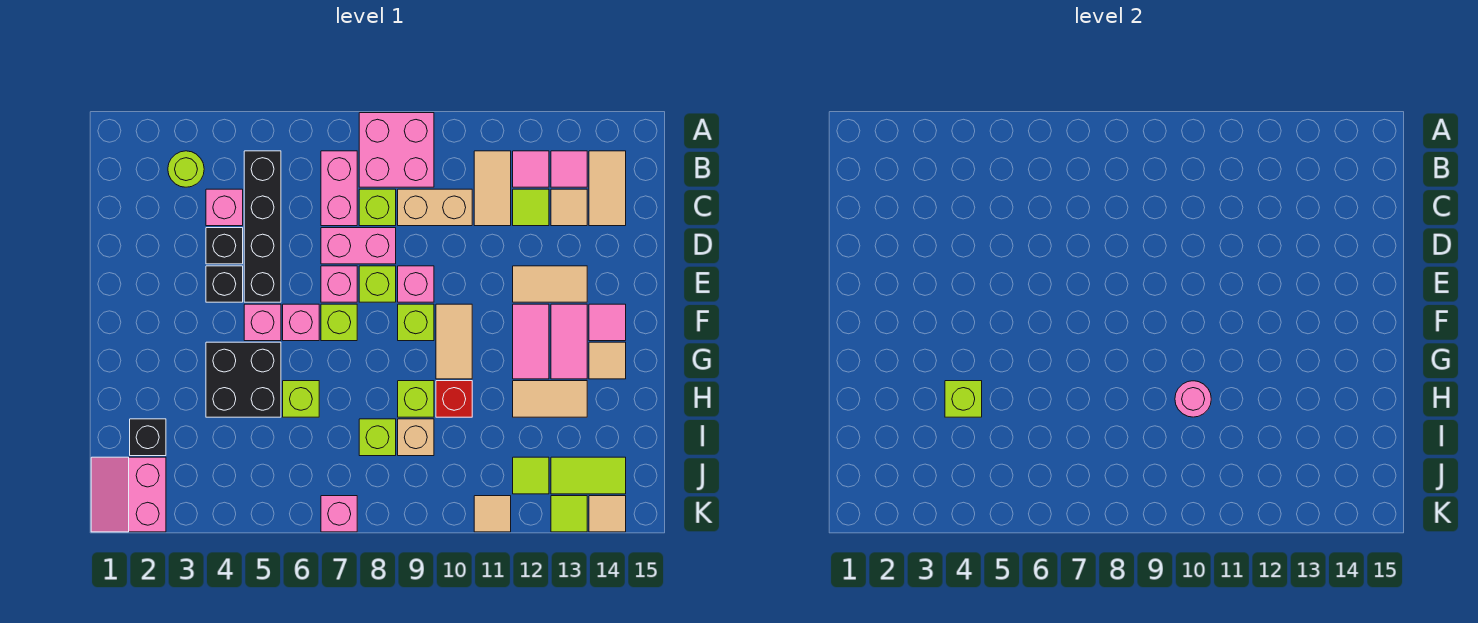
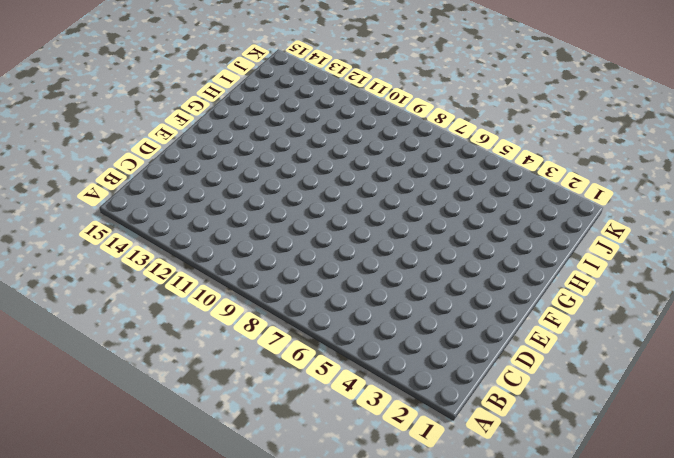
none -> pink brick A8:B9 level 1
none -> lime round brick B3 level 1
none -> black brick B5:E5 level 1
none -> pink brick B7:C7 level 1

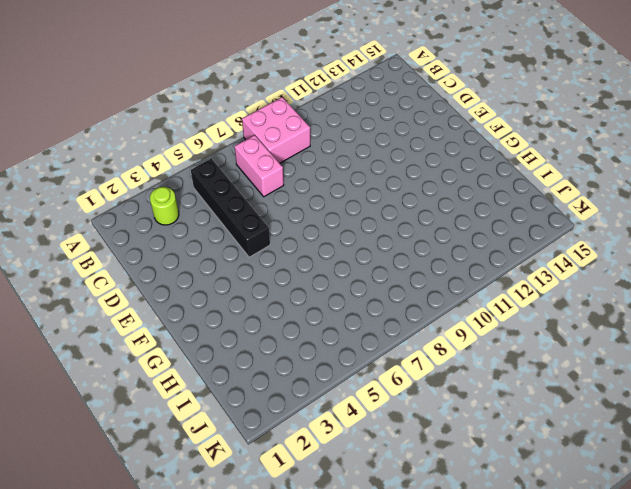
none -> tan tile B11:C11 level 1
none -> pink tile B12 level 1
none -> pink tile B13 level 1
none -> tan tile B14:C14 level 1

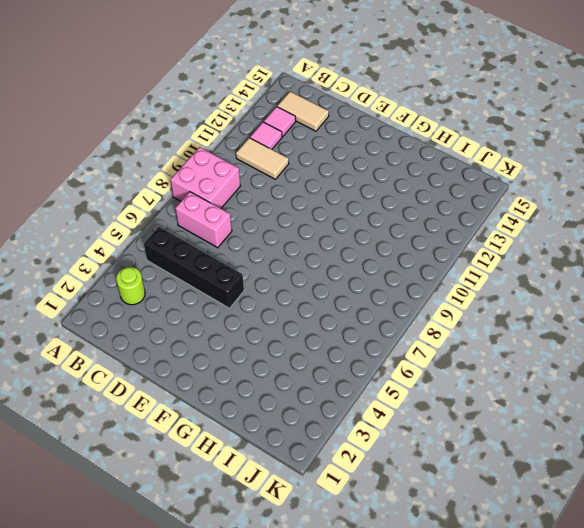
none -> pink brick C4 level 1
none -> lime brick C8 level 1
none -> tan brick C9:C10 level 1
none -> lime tile C12 level 1

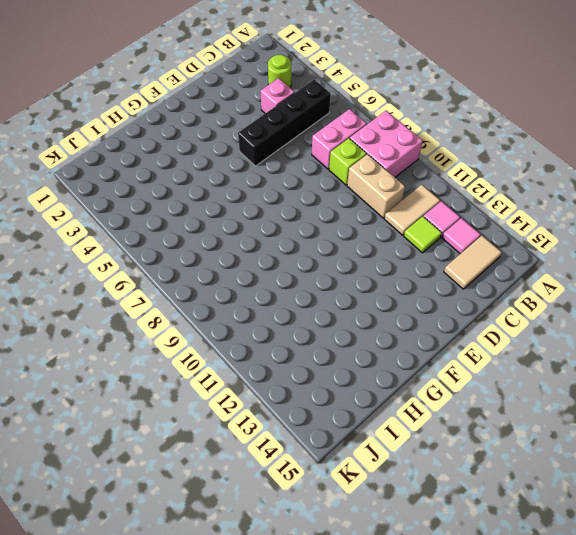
none -> tan tile C13 level 1
none -> black brick D4 level 1
none -> pink brick D7:D8 level 1
none -> black brick E4 level 1

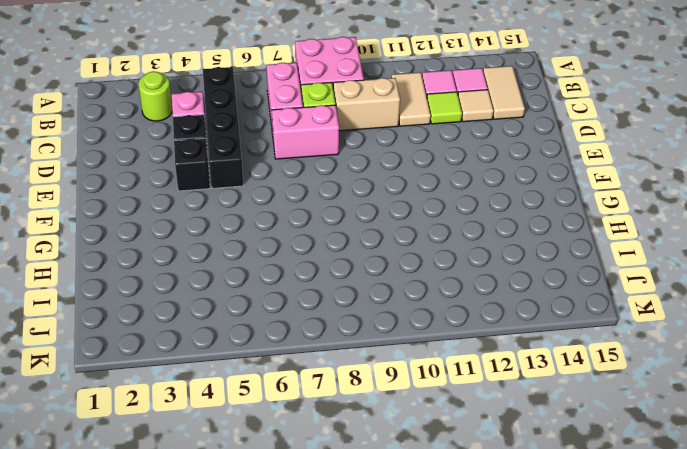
none -> pink brick E7 level 1
none -> lime brick E8 level 1
none -> pink brick E9 level 1
none -> tan tile E12:E13 level 1

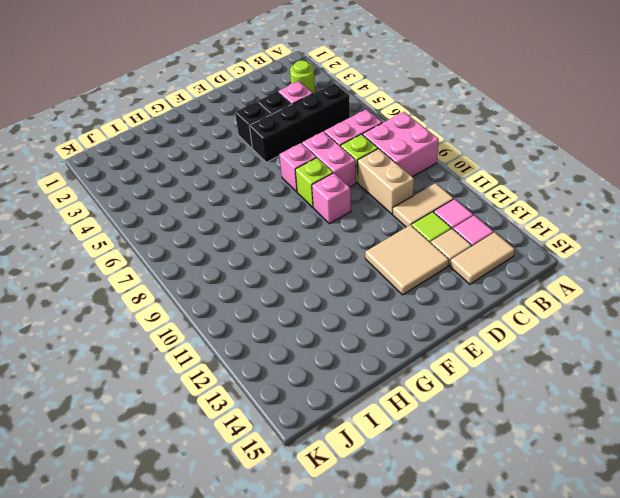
tan tile D12:E13 level 1 -> tan tile E12:E13 level 1
none -> pink brick F5 level 1
none -> pink brick F6 level 1
none -> lime brick F7 level 1
none -> lime brick F9 level 1

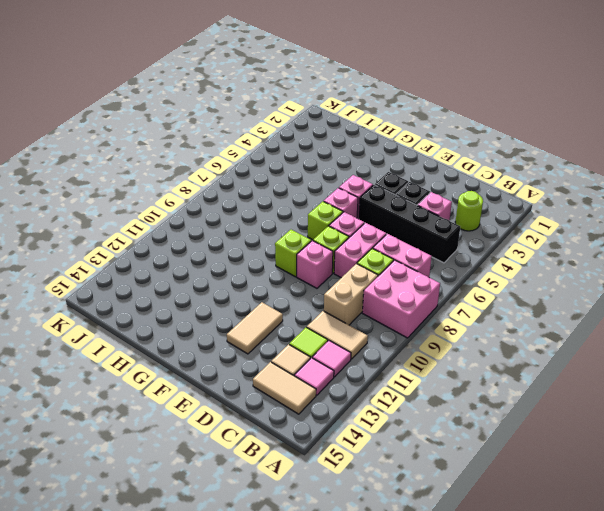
none -> tan tile F10:G10 level 1
none -> pink tile F12:G12 level 1
none -> pink tile F13:G13 level 1
none -> pink tile F14 level 1

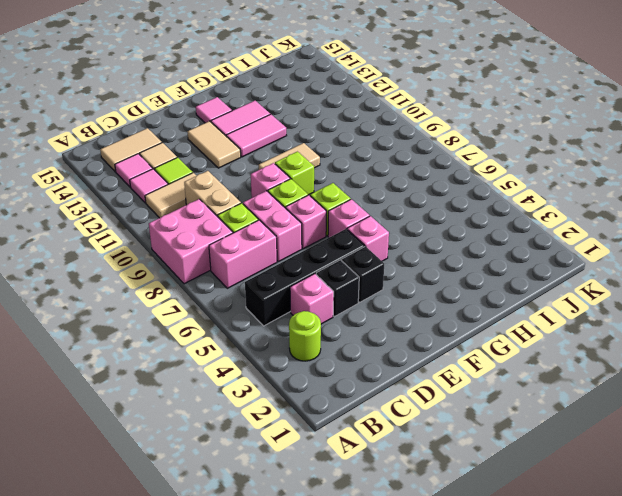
none -> black brick G4:H5 level 1
none -> tan tile G14 level 1
none -> lime brick H6 level 1
none -> lime brick H9 level 1

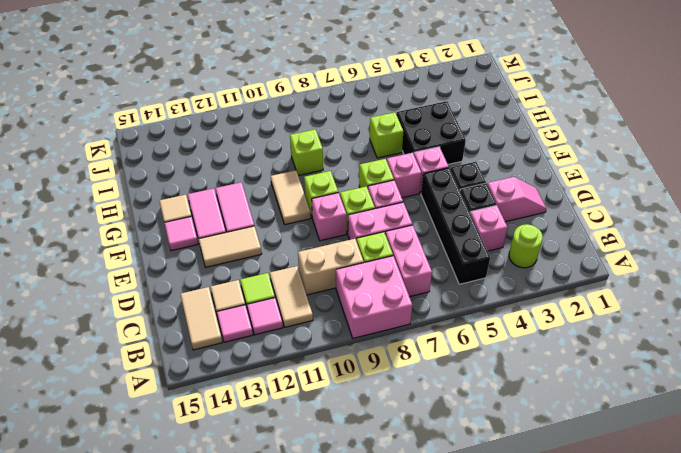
pink slope D2:D3 level 1 top 3 -> none
none -> red brick H10 level 1
none -> tan tile H12:H13 level 1
none -> black brick I2 level 1
none -> lime brick I8 level 1

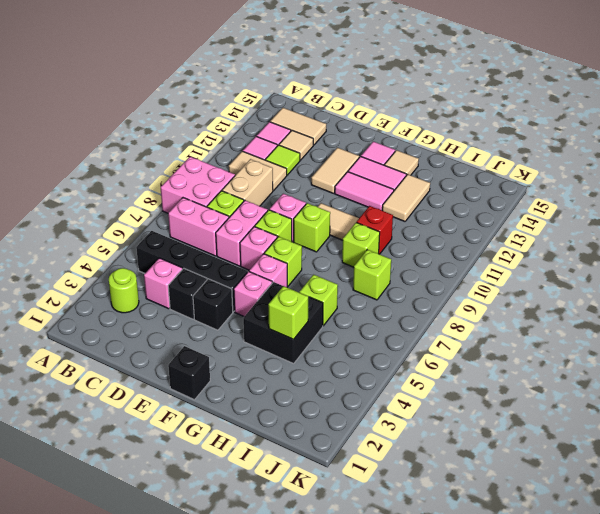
black brick F1 level 1 -> black brick I2 level 1
none -> tan brick I9 level 1
none -> pink slope J1:K2 level 1 top 2
none -> lime tile J12 level 1
none -> lime tile J13:J14 level 1

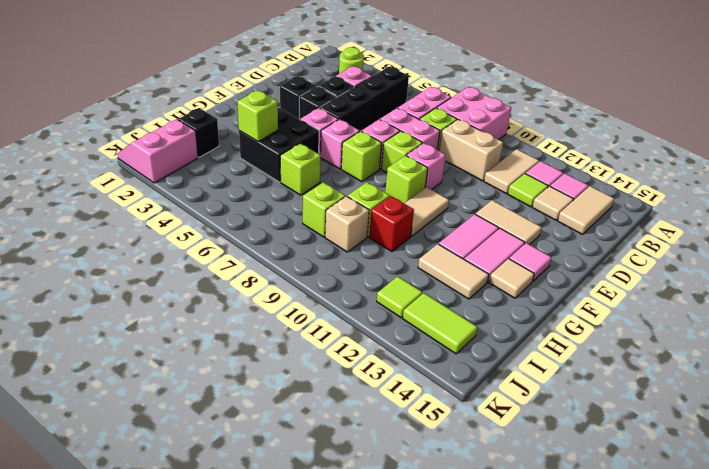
black brick E3 level 1 -> none
none -> pink brick K7 level 1
none -> tan tile K11 level 1
none -> lime tile K13 level 1
none -> tan tile K14 level 1

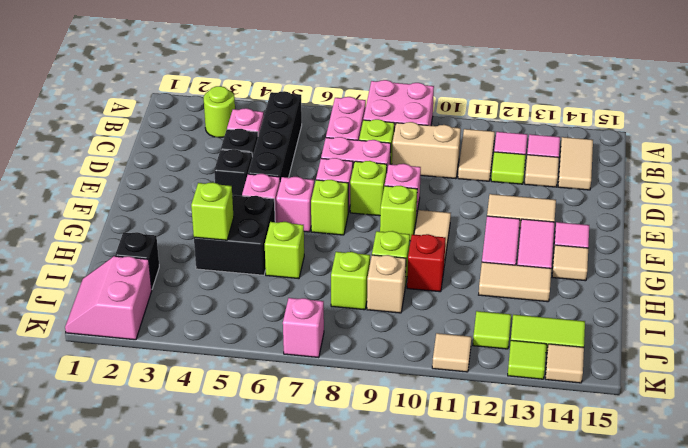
none -> pink round brick H10 level 2

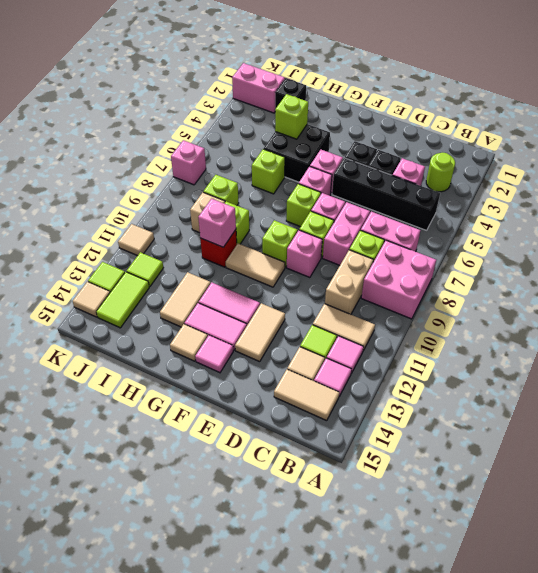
pink brick H10 level 2 -> pink round brick H10 level 2

